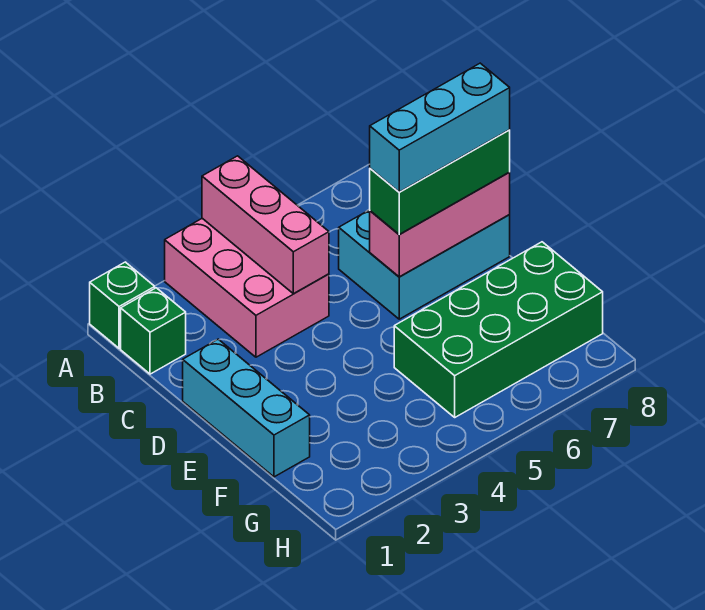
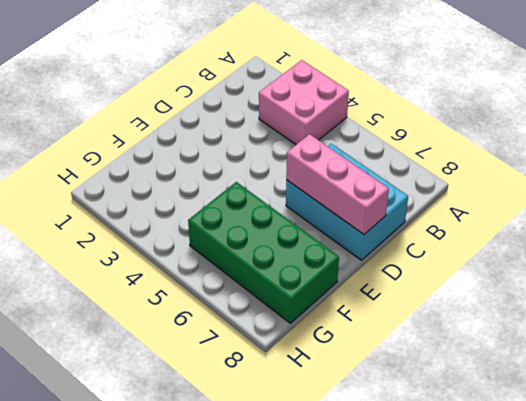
pink brick A3:B4 level 1 -> pink brick A3:C4 level 1
none -> green brick A1 level 1
none -> green brick B1 level 1

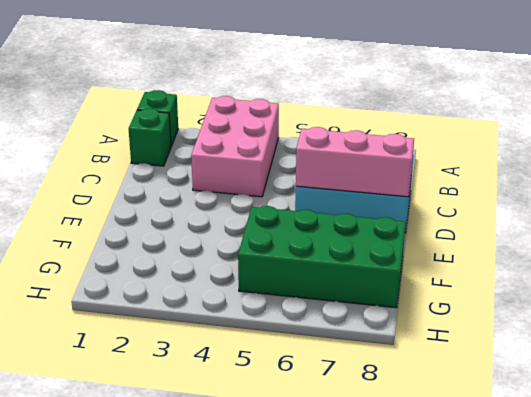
none -> cyan brick D1:F1 level 1
none -> pink brick A4:C4 level 2

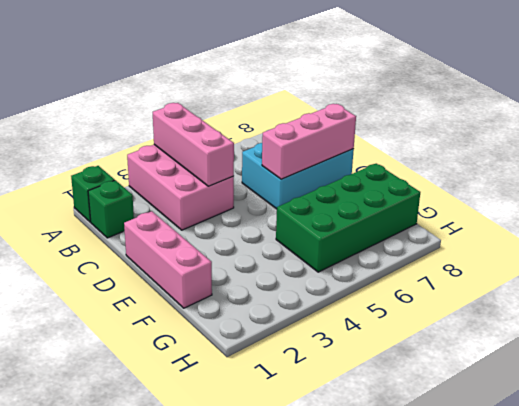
pink brick D1:F1 level 1 -> cyan brick D1:F1 level 1
none -> green brick D6:D8 level 3
none -> cyan brick D6:D8 level 4

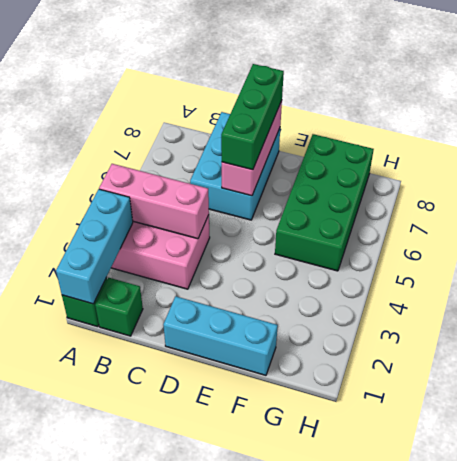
cyan brick A1:A3 level 2 -> cyan brick D6:D8 level 4

